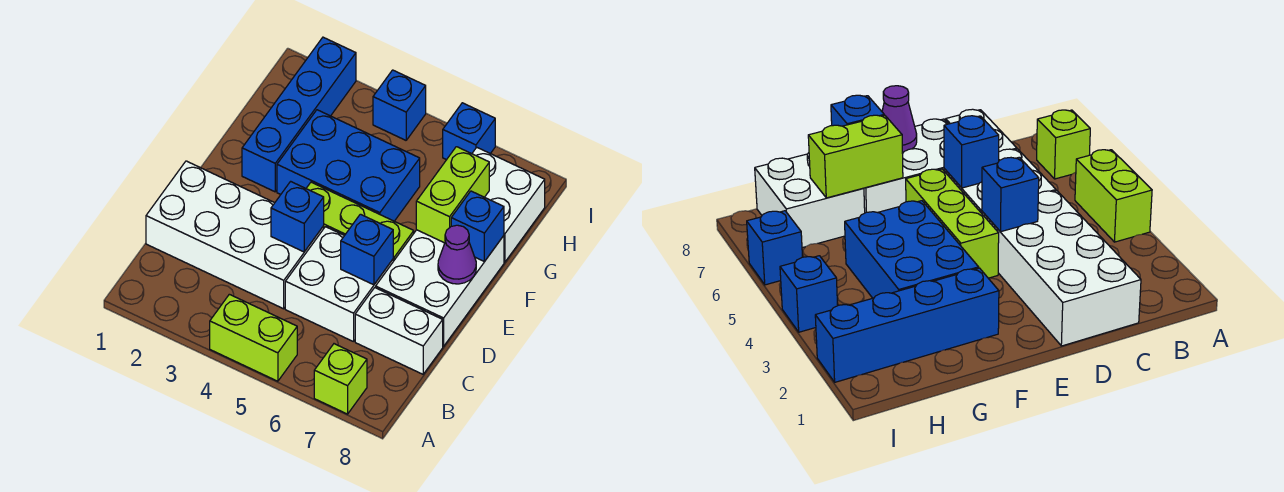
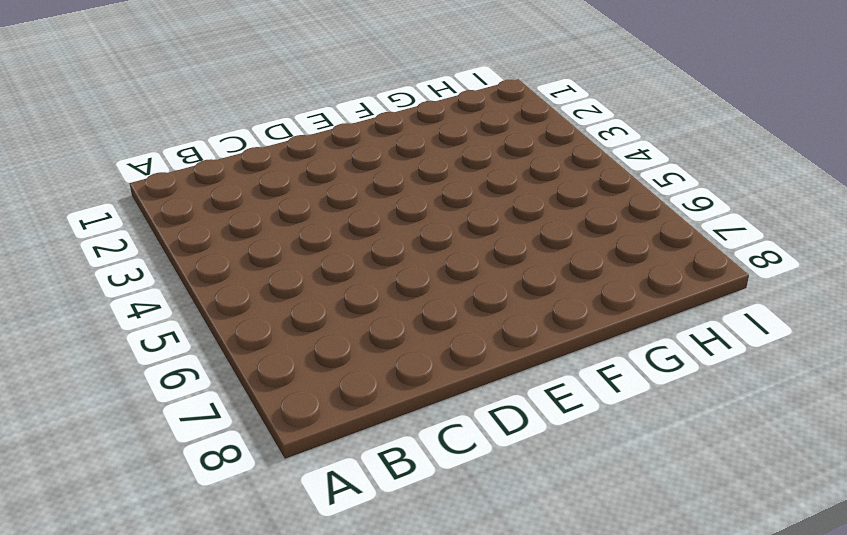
none -> lime brick A4:A5 level 1
none -> lime brick A7 level 1
none -> white brick C1:D4 level 1

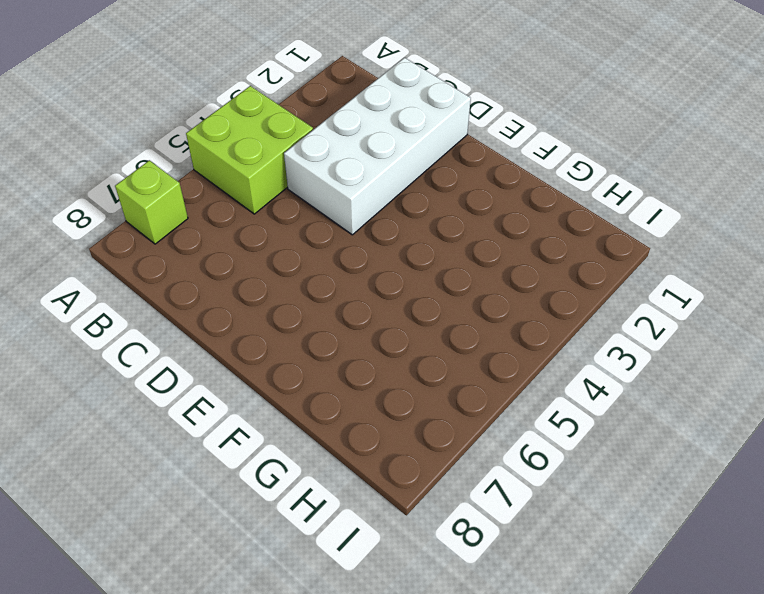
lime brick A4:B5 level 1 -> lime brick A4:A5 level 1
none -> white brick C5:D6 level 1
none -> white brick C7:C8 level 1
none -> white brick D7:F8 level 1

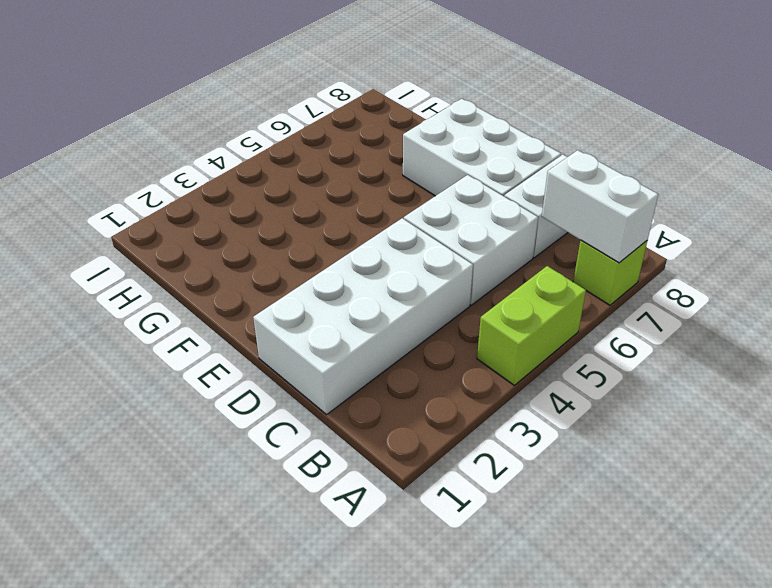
white brick A7:B7 level 2 -> none
none -> lime brick E4:E6 level 1
none -> blue brick F2:I2 level 1
none -> blue brick F3:G5 level 1

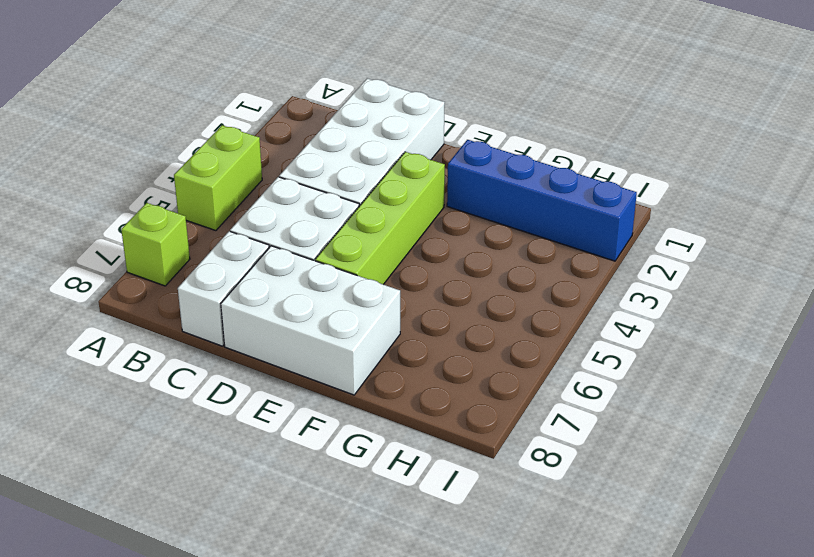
lime brick E3:E6 level 1 -> lime brick E4:E6 level 1
none -> blue brick F3:G5 level 1
none -> white brick G7:H8 level 1
none -> blue brick I4 level 1

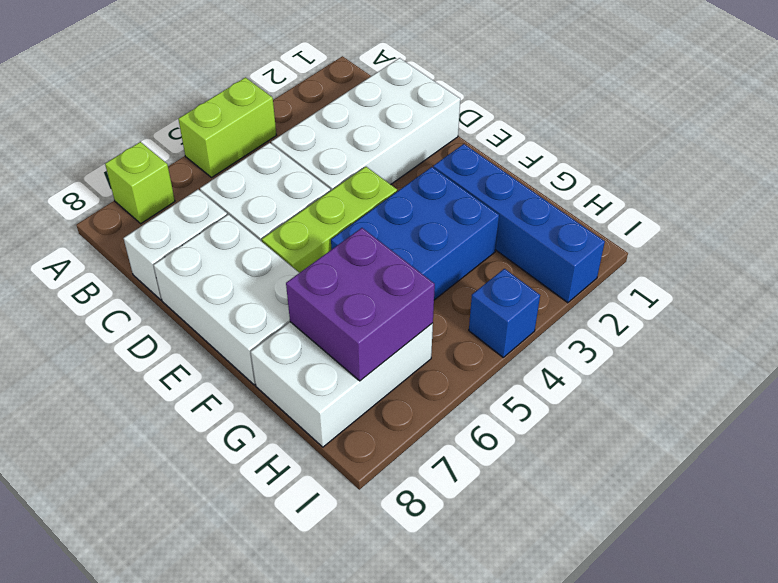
white brick G6:H8 level 1 -> white brick G7:H8 level 1
purple brick G6:H7 level 2 -> lime brick F7:G7 level 2
none -> blue brick I6 level 1
none -> blue brick D4 level 2
none -> blue brick D6 level 2

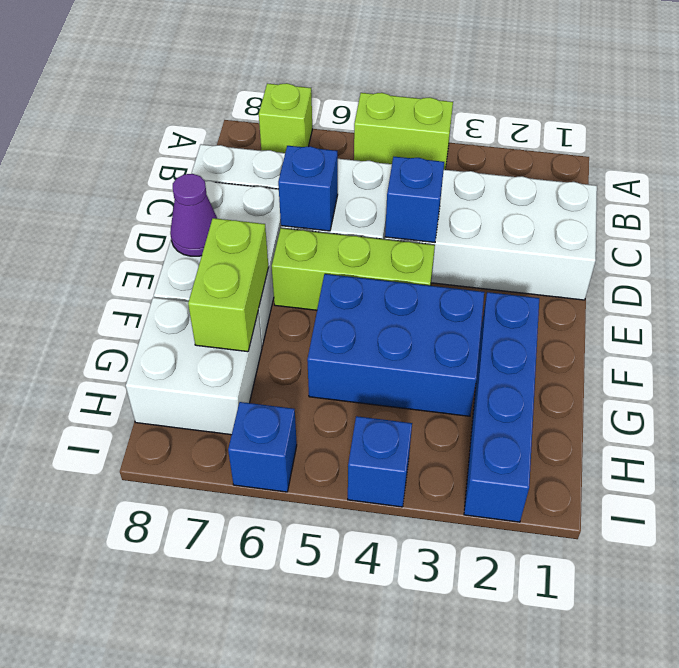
none -> blue brick F8 level 2

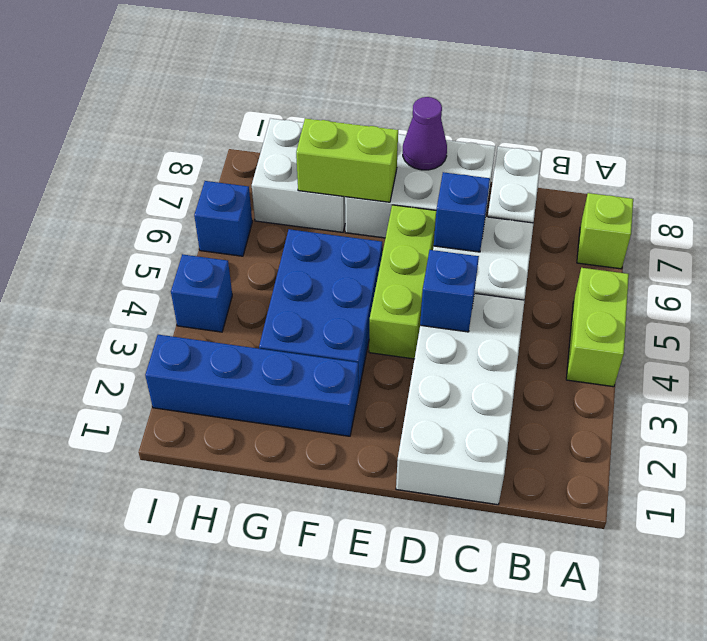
none -> blue brick F8 level 2

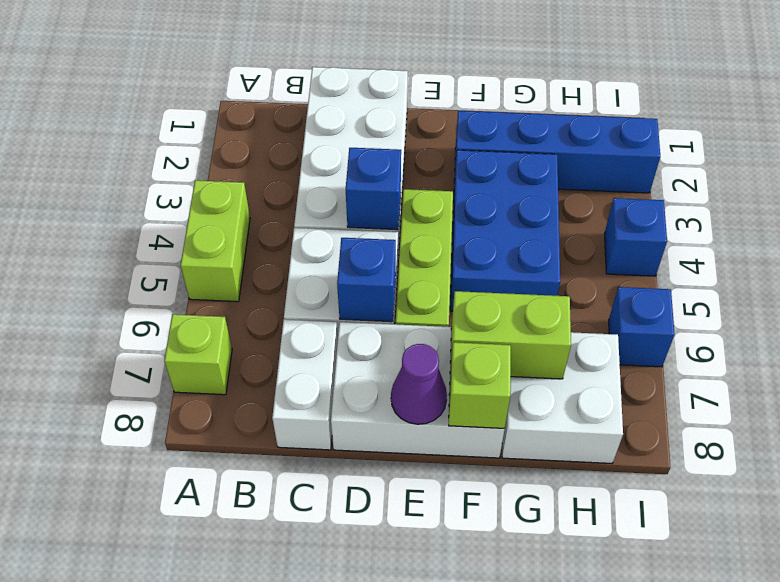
lime brick F8 level 2 -> blue brick F8 level 2

